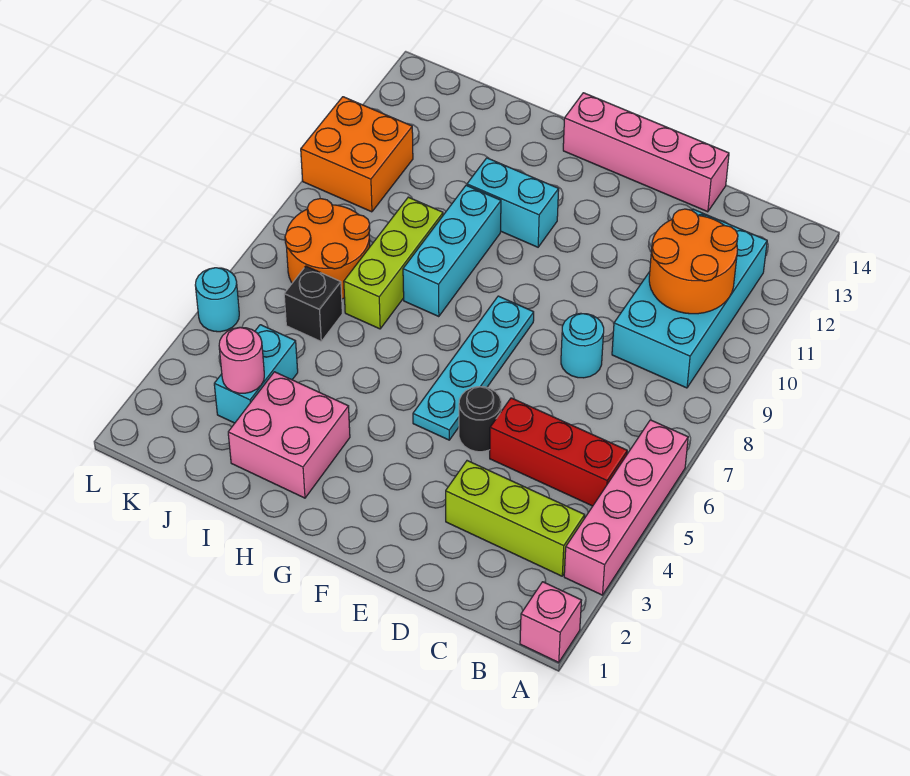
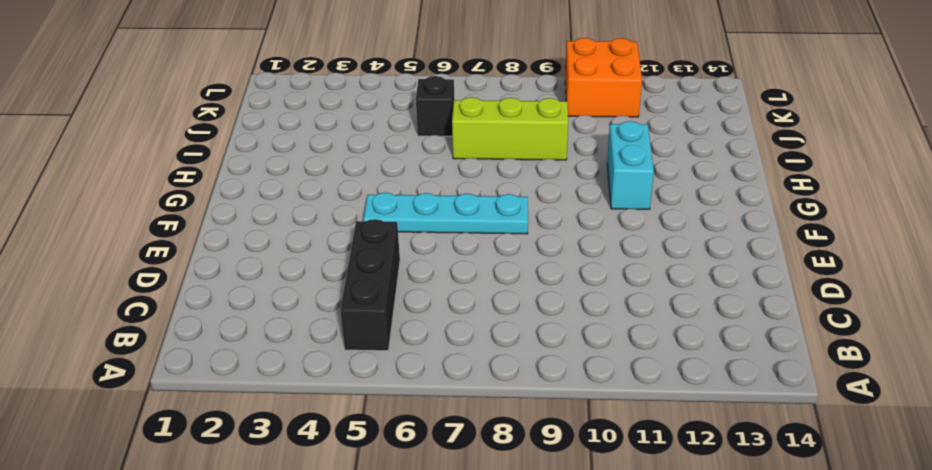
black brick B5:D5 level 1 -> red brick B5:D5 level 1
none -> pink brick A1 level 1
none -> pink brick A3:A6 level 1
none -> lime brick B3:D3 level 1

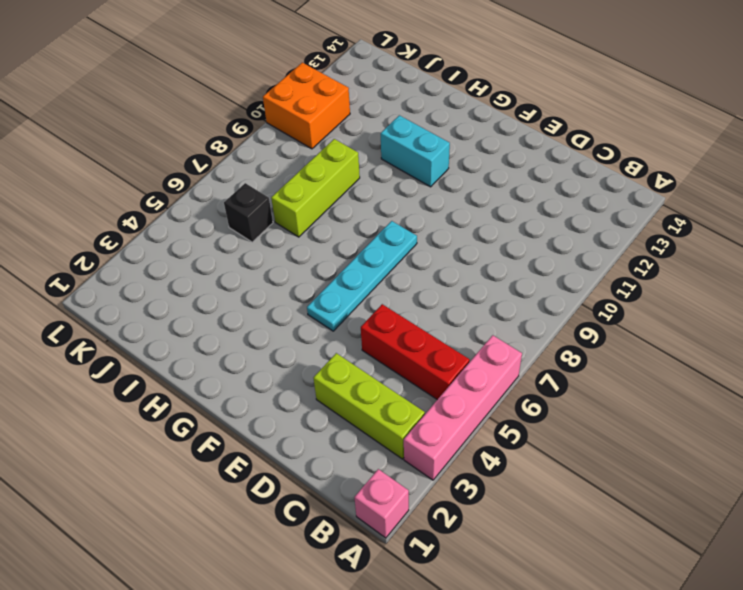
none -> cyan brick B9:C12 level 1
none -> cyan round brick D8 level 1
none -> pink brick D14:G14 level 1

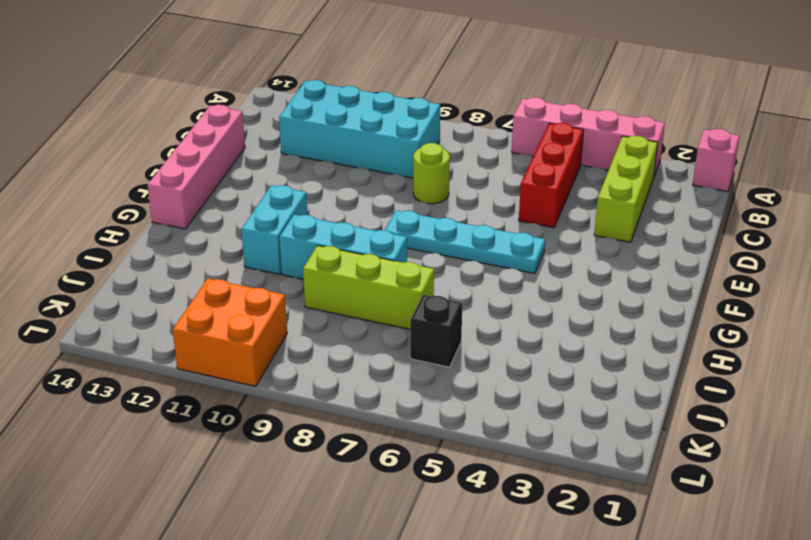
lime round brick D8 level 1 -> cyan round brick D8 level 1
none -> black round brick E5 level 1
none -> pink brick H2:I3 level 1
none -> cyan brick J3:J4 level 1

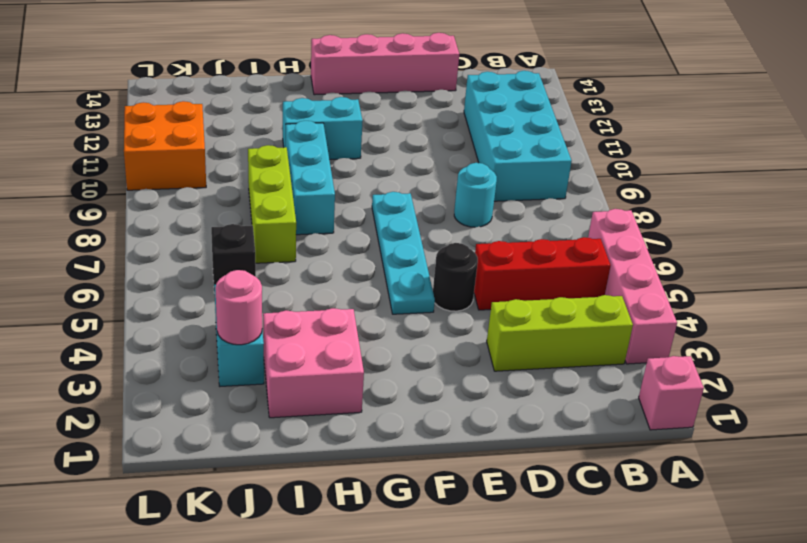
none -> orange round brick J7:K8 level 1
none -> cyan round brick L5 level 1
none -> orange round brick B10:C11 level 2

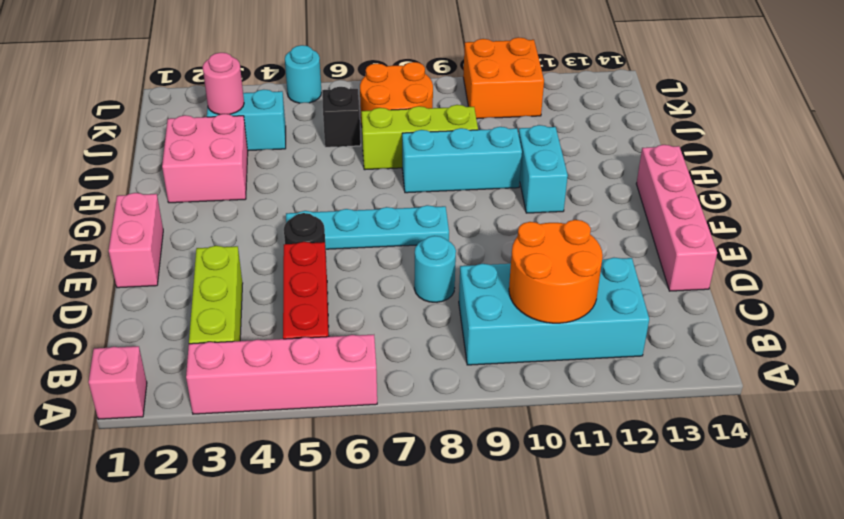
pink brick E1:F1 level 1 -> none

